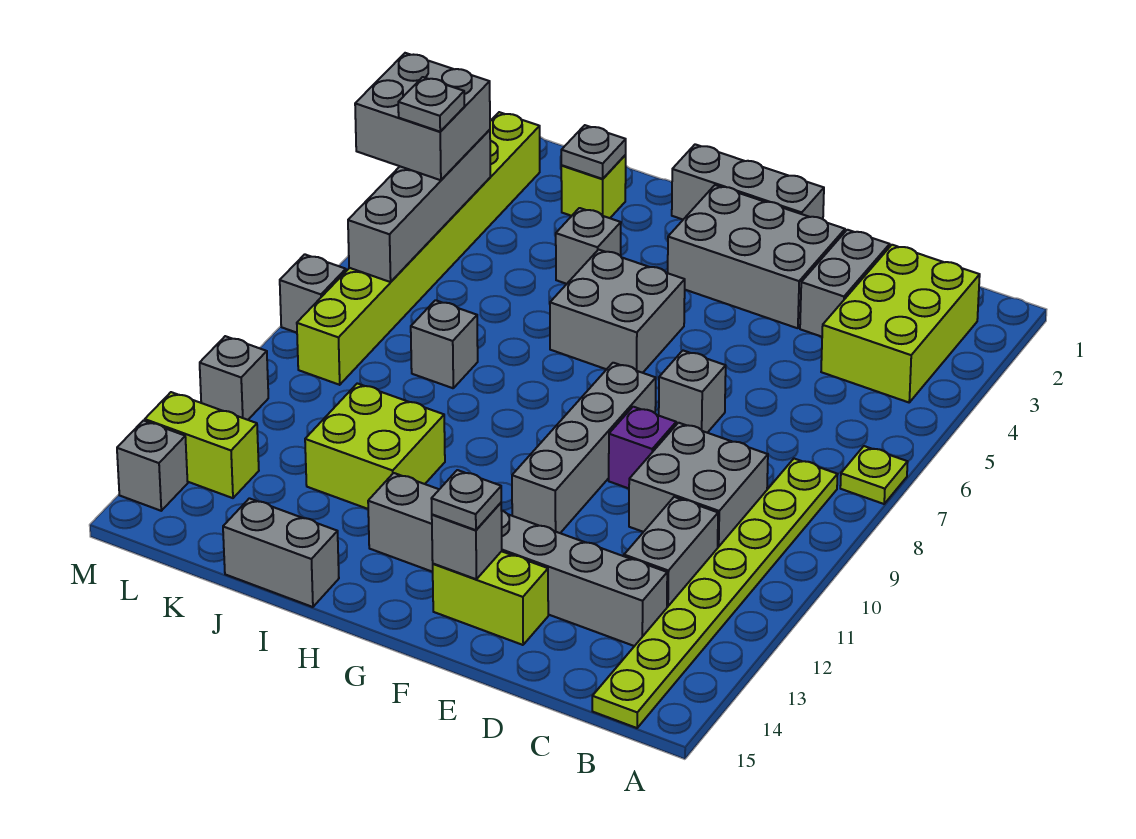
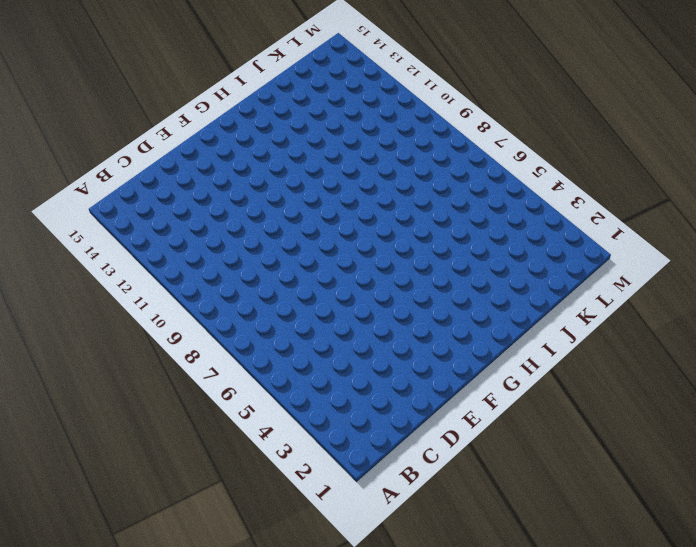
none -> lime plate A7 level 1
none -> lime brick B2:C4 level 1
none -> lime plate B8:B15 level 1
none -> grey brick C9:D10 level 1

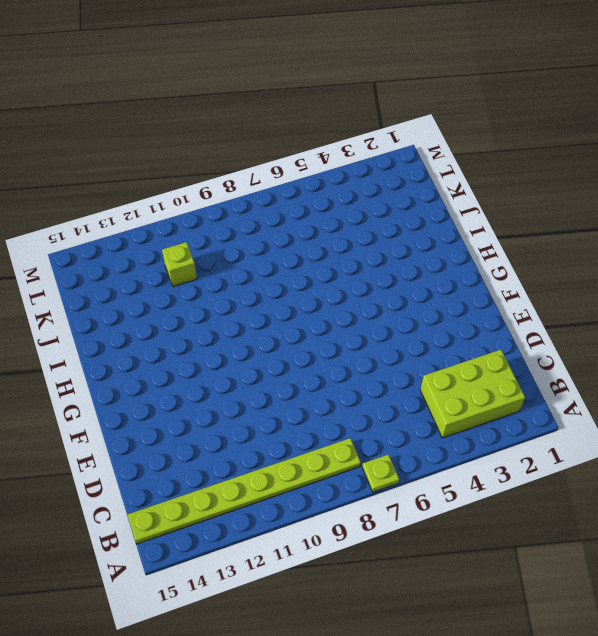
lime brick K11 level 1 -> lime brick J2 level 1
none -> grey brick C9:D10 level 1
none -> grey brick C11:C12 level 1
none -> grey brick C13:H13 level 1
none -> grey brick D2:D3 level 1

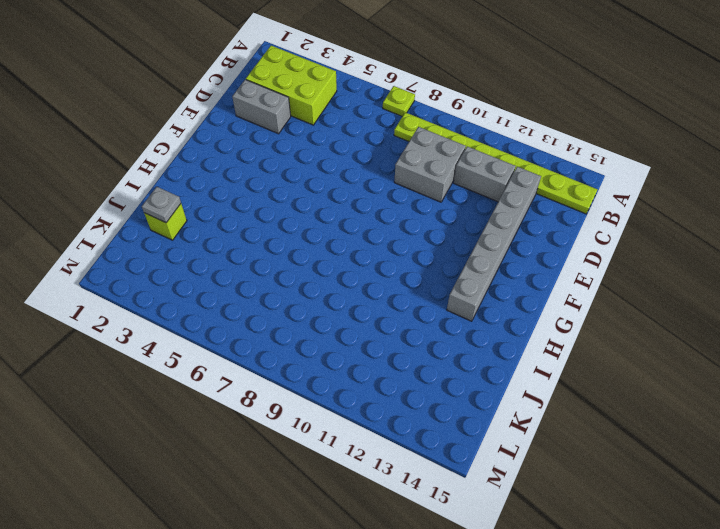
none -> grey brick E2:G3 level 1
none -> grey brick E7 level 1
none -> purple brick E9 level 1
none -> lime brick E14:F14 level 1

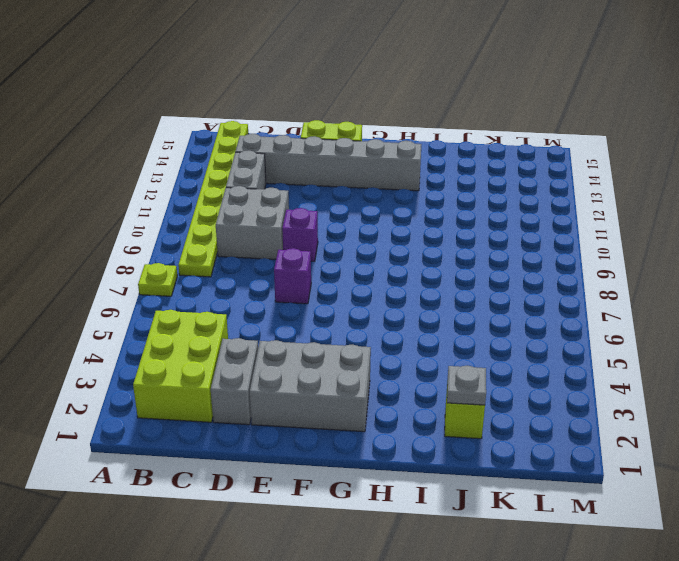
purple brick E7 level 1 -> grey brick E7 level 1
none -> grey brick F1:H1 level 1
none -> grey brick F8:F11 level 1
none -> grey brick G5:H6 level 1
none -> grey brick I4 level 1

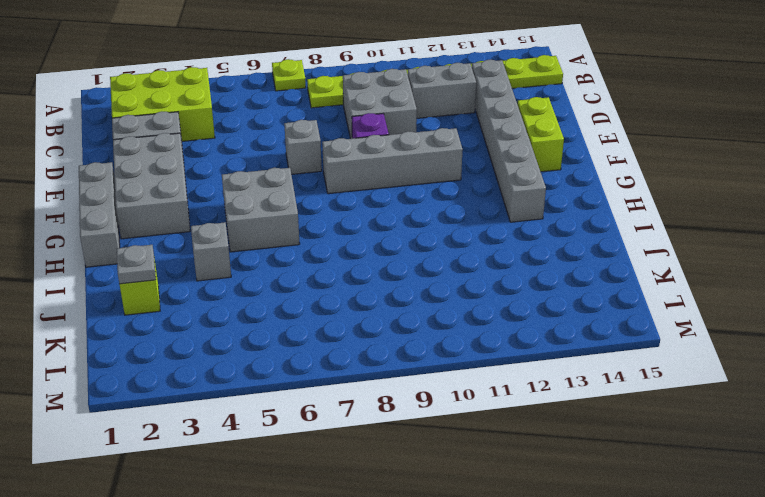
none -> lime brick I11:J12 level 1
none -> grey brick I15:J15 level 1
none -> grey brick J8 level 1
none -> lime brick L2:L9 level 1

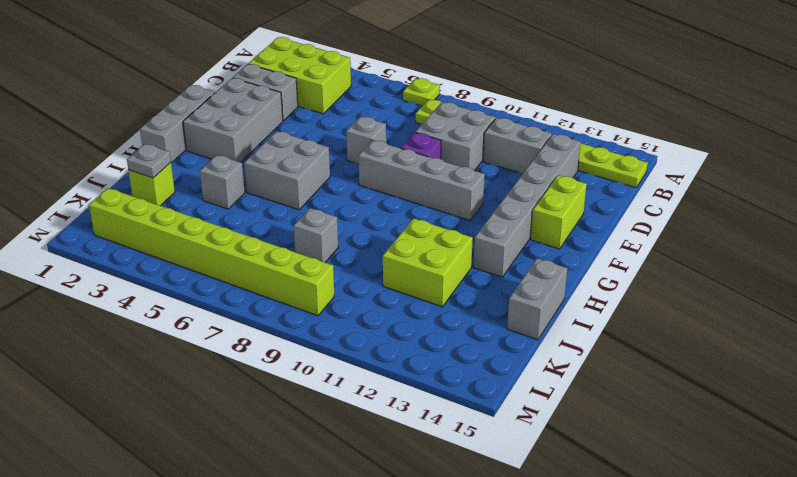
none -> lime brick L13:M13 level 1
none -> grey brick M8 level 1
none -> grey brick M11 level 1
none -> grey brick M14 level 1

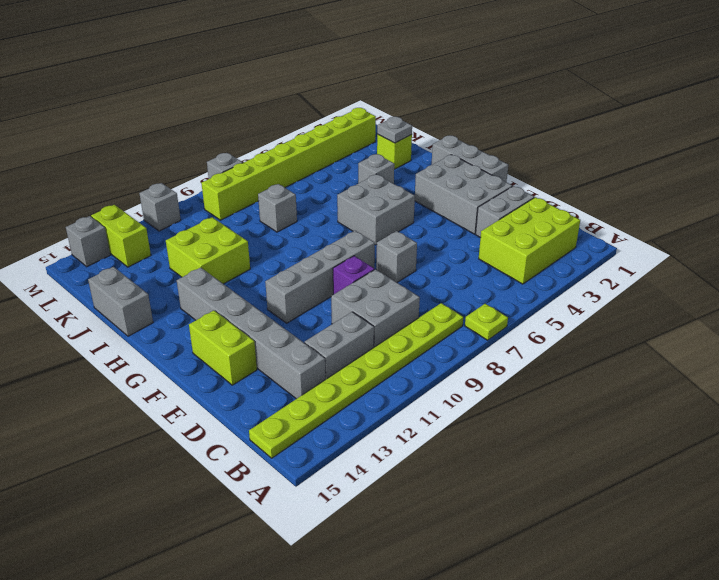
none -> grey brick F14 level 2
none -> grey brick L4:L7 level 2
none -> grey plate F14 level 3
none -> grey brick L4:M5 level 3

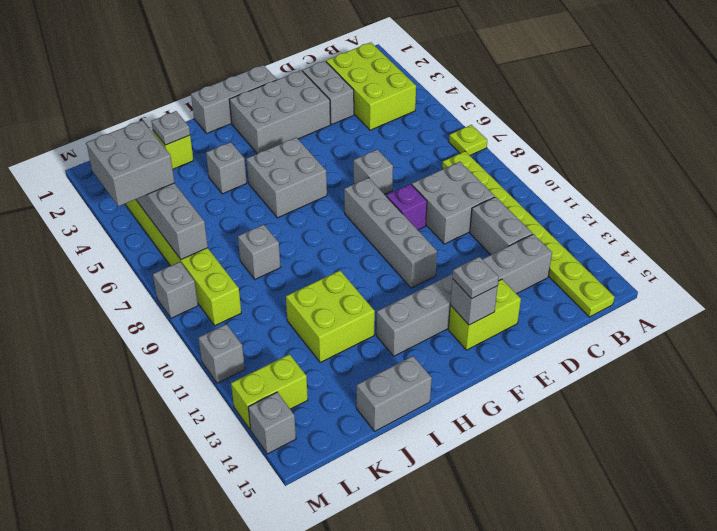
none -> grey plate L5 level 4

